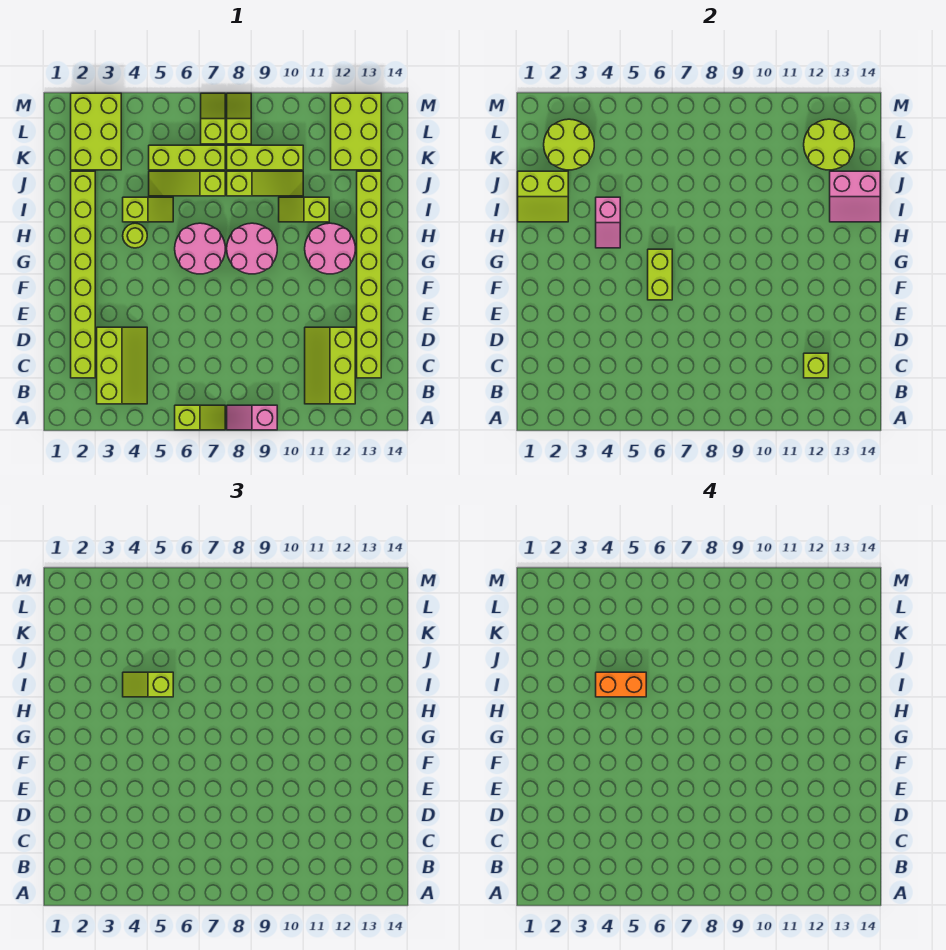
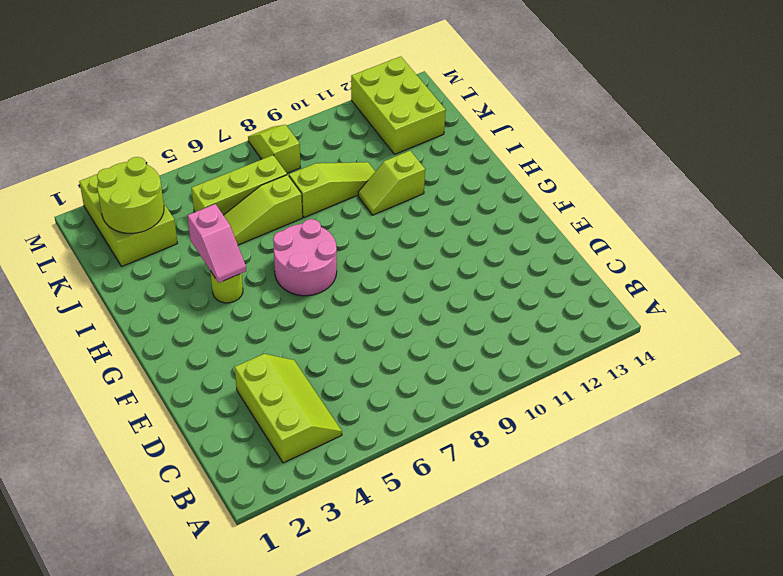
none -> lime slope A6:A7 level 1 top 6
none -> pink slope A8:A9 level 1 top 9
none -> lime slope B11:D12 level 1 top 12

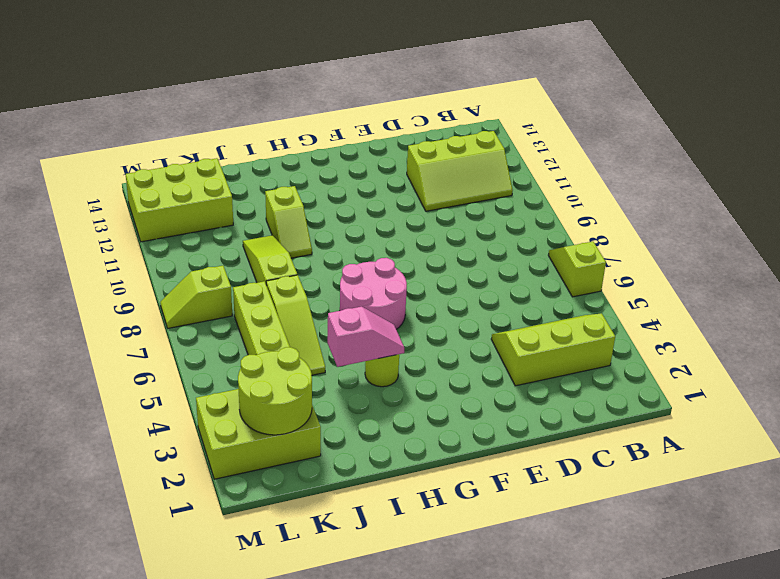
none -> pink slope A8:A9 level 1 top 9
none -> lime brick C2:J2 level 1
none -> lime brick C13:J13 level 1

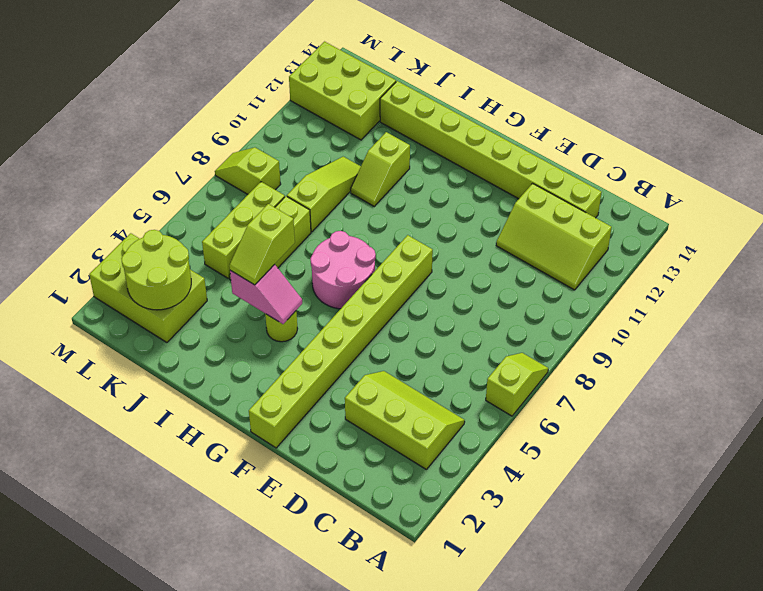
lime brick F1:F8 level 1 -> lime brick C2:J2 level 1
none -> pink slope A8:A9 level 1 top 9
none -> pink round brick G8:H9 level 1
none -> pink round brick G11:H12 level 1

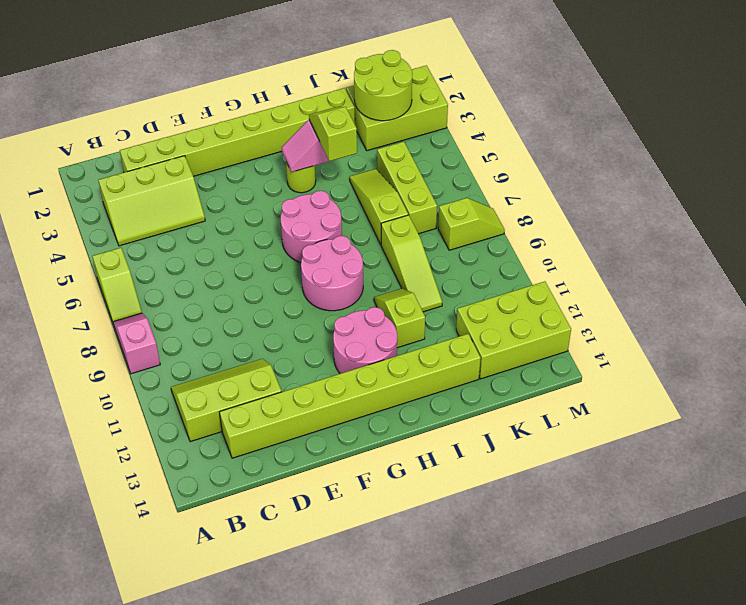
none -> lime slope I4:I5 level 1 top 4
none -> lime brick K8:K10 level 1
none -> lime slope L7:M7 level 1 top L

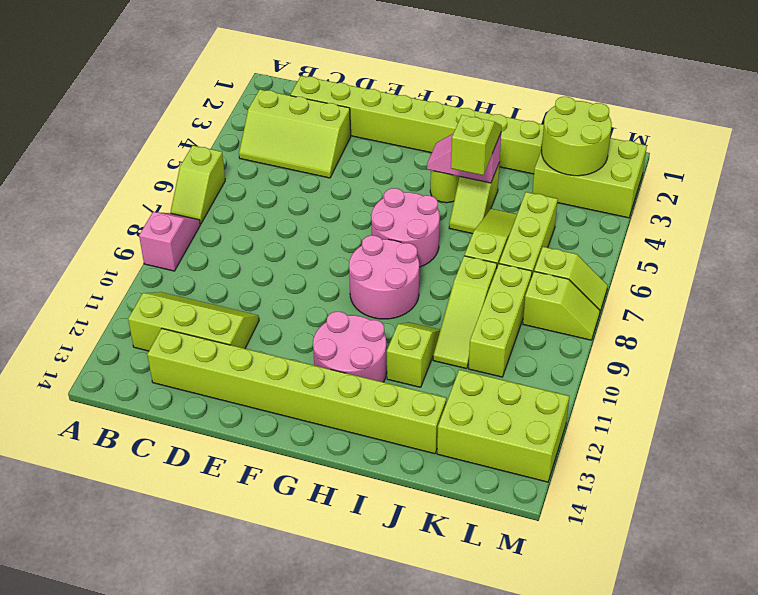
none -> lime brick C12 level 2
none -> lime brick F6:G6 level 2
none -> lime slope I1:J2 level 2 top J

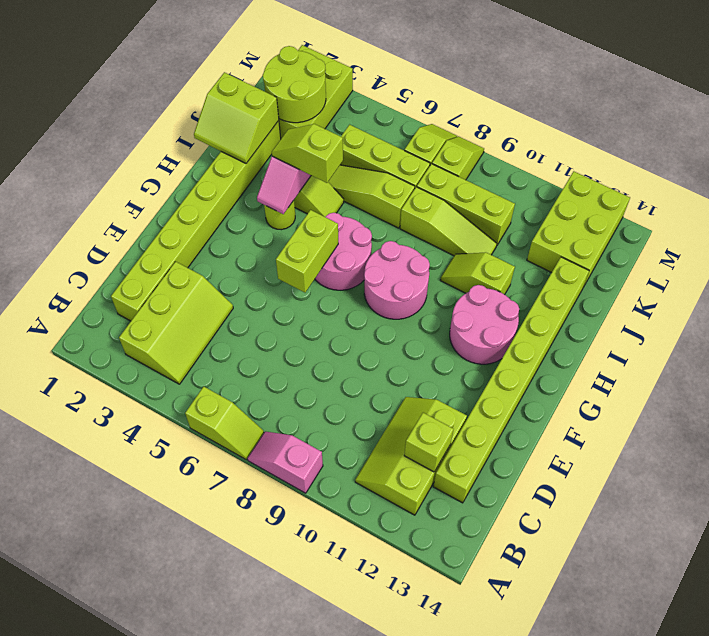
none -> pink slope I13:J14 level 2 top J
none -> lime round brick K12:L13 level 2
none -> orange brick I4:I5 level 4

